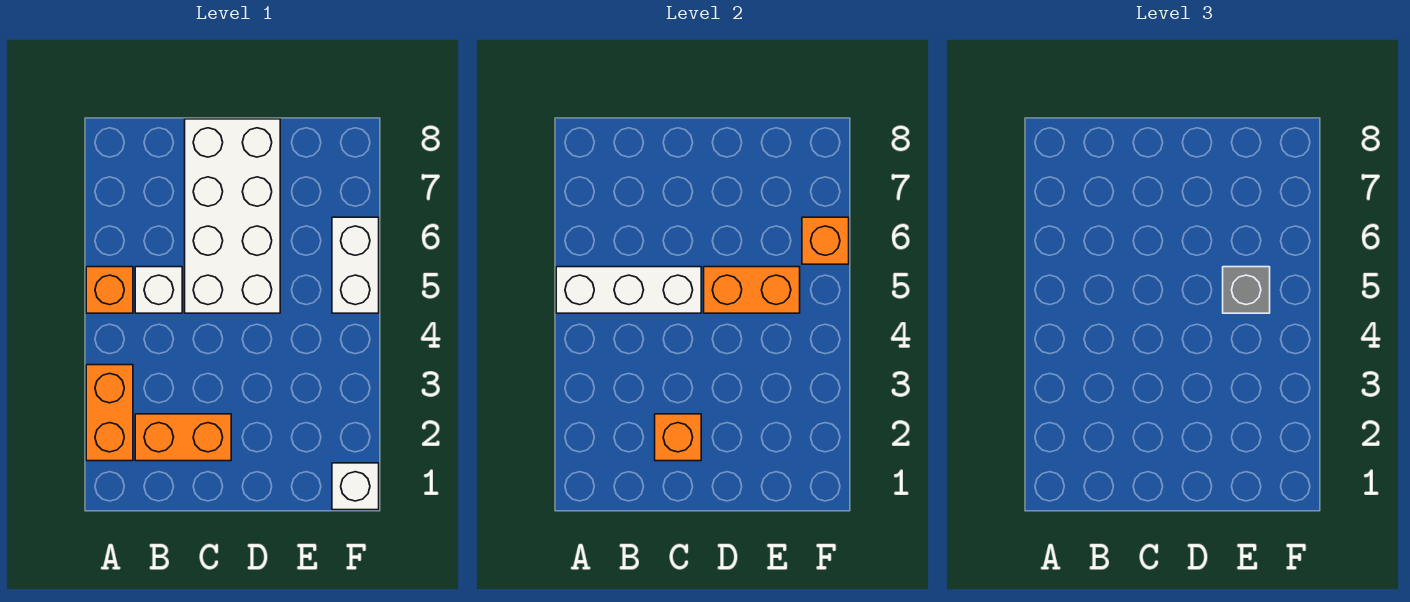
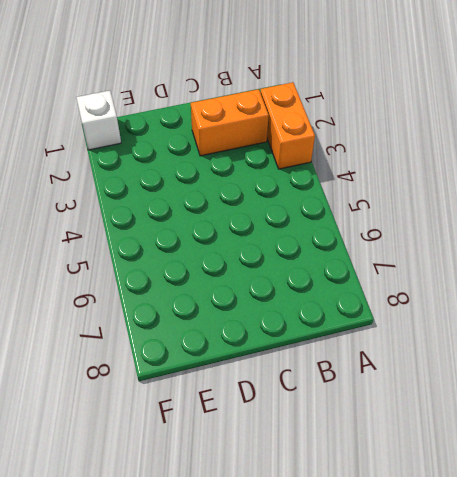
none -> orange brick A5 level 1
none -> white brick B5 level 1
none -> white brick C5:D8 level 1

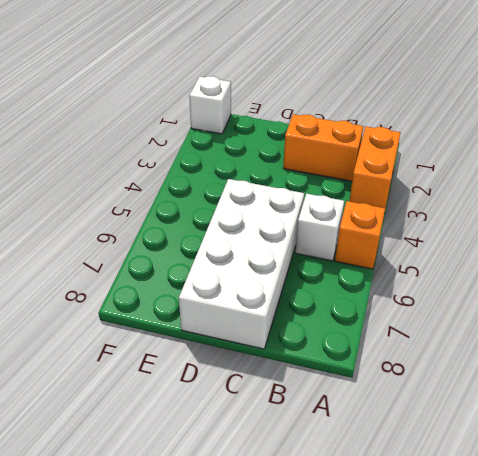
none -> white brick F5:F6 level 1
none -> white brick A5:C5 level 2
none -> orange brick C2 level 2

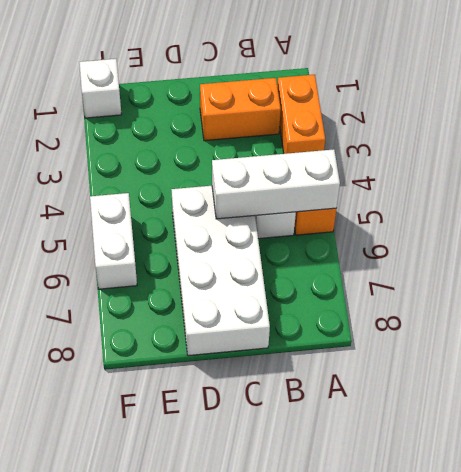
none -> orange brick C2 level 2
none -> orange brick D5:E5 level 2
none -> orange brick F6 level 2

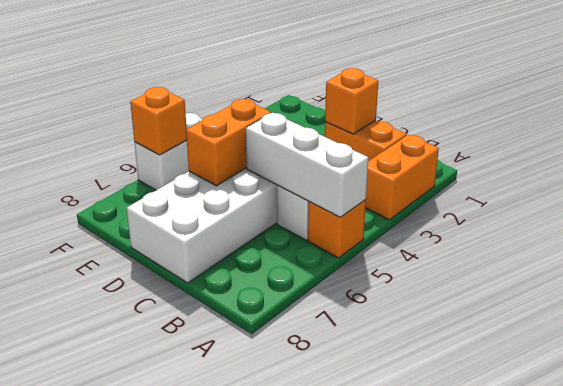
orange brick D5:D6 level 2 -> orange brick D5:E5 level 2
none -> white brick F1 level 1
none -> grey brick E5 level 3

